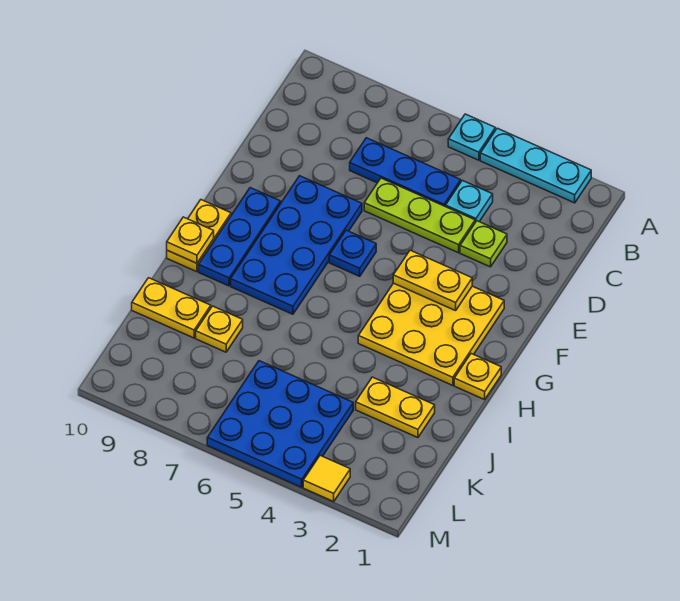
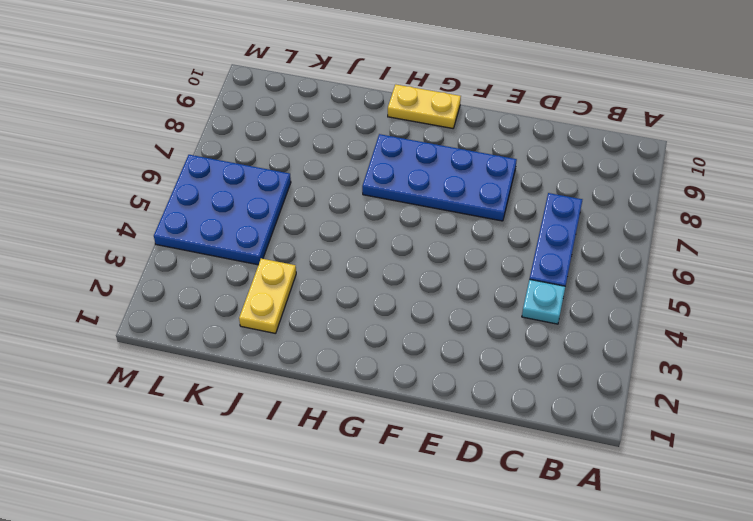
none -> cyan plate A2:A4 level 1
none -> cyan plate A5 level 1
none -> lime plate D3 level 1

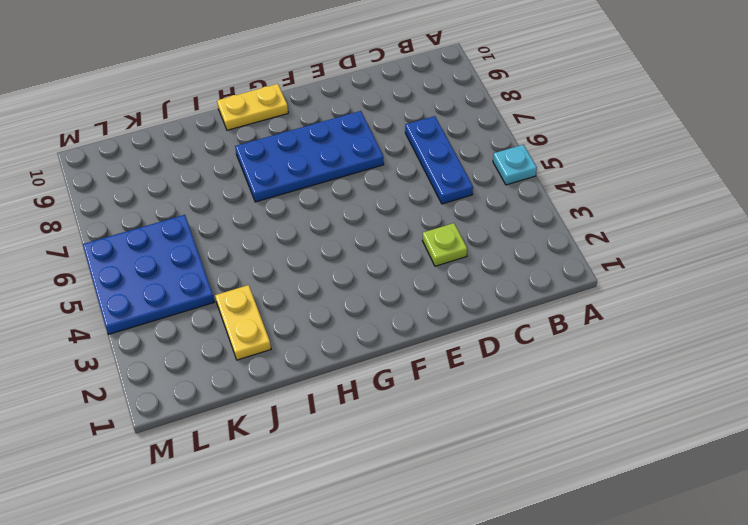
none -> cyan plate A2:A4 level 1
none -> cyan plate C4 level 1
none -> lime plate D4:D6 level 1

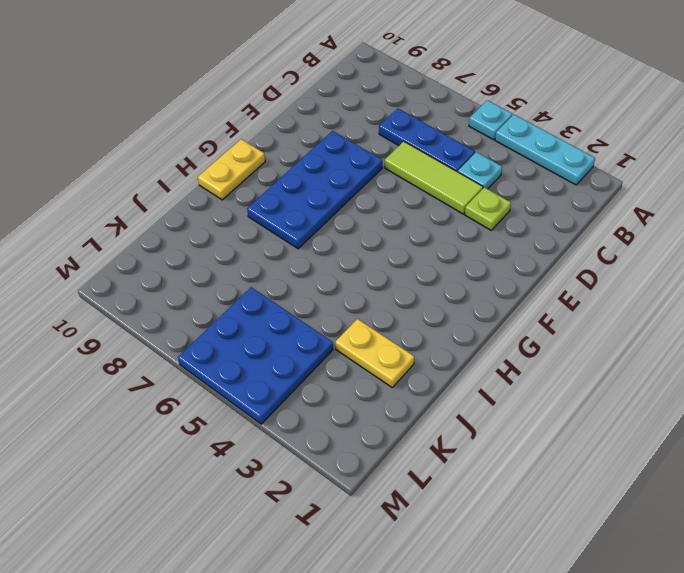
lime tile D4:D6 level 1 -> lime plate D4:D6 level 1
none -> yellow plate F2:H4 level 1
none -> blue plate F6 level 1
none -> blue plate F9:H9 level 1

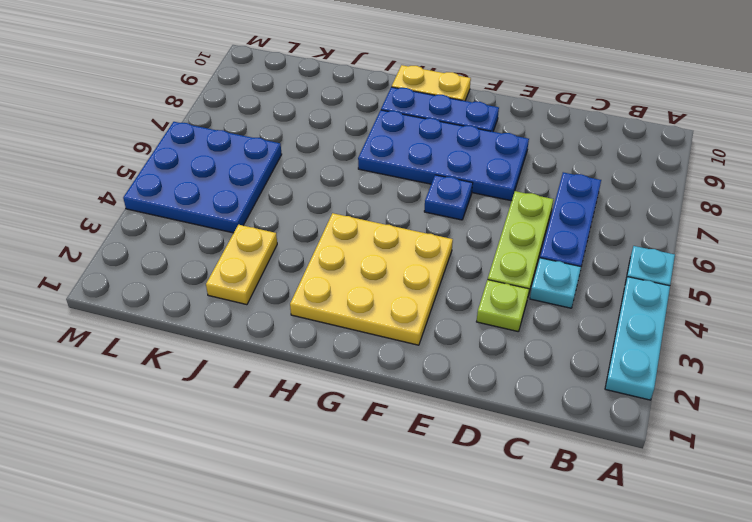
none -> yellow plate H1 level 1
none -> yellow plate J8 level 1
none -> yellow plate J9:J10 level 1

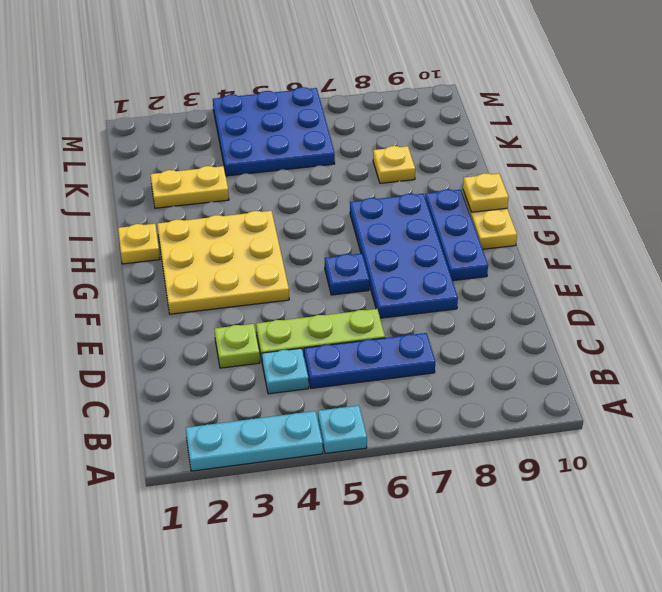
none -> yellow plate J9:J10 level 1
none -> yellow tile M3 level 1
none -> yellow plate F3:F4 level 2

